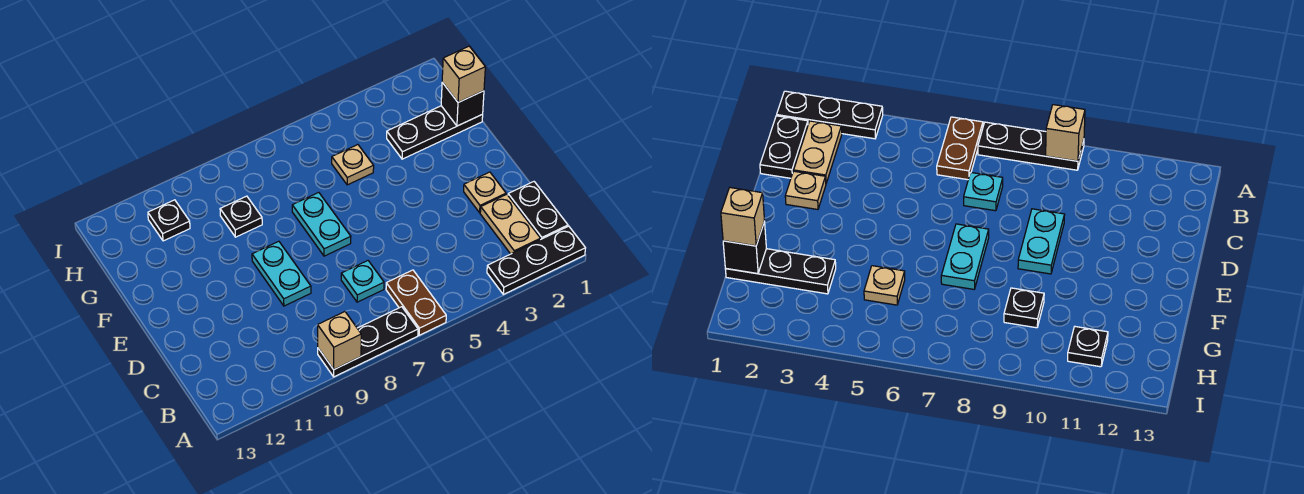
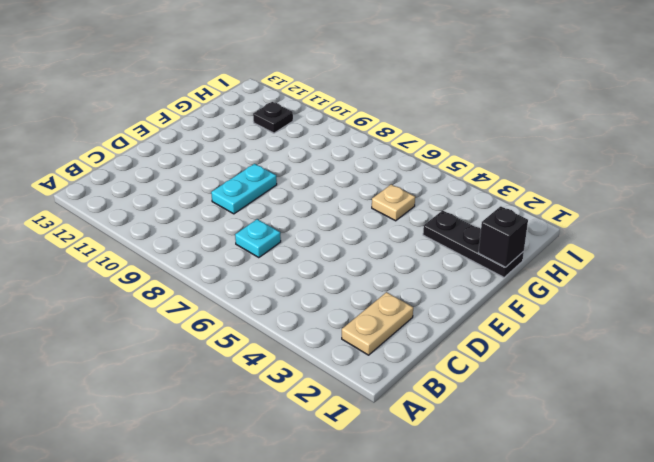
none -> black plate A1:A3 level 1
none -> brown plate A6:B6 level 1
none -> black plate A7:A9 level 1

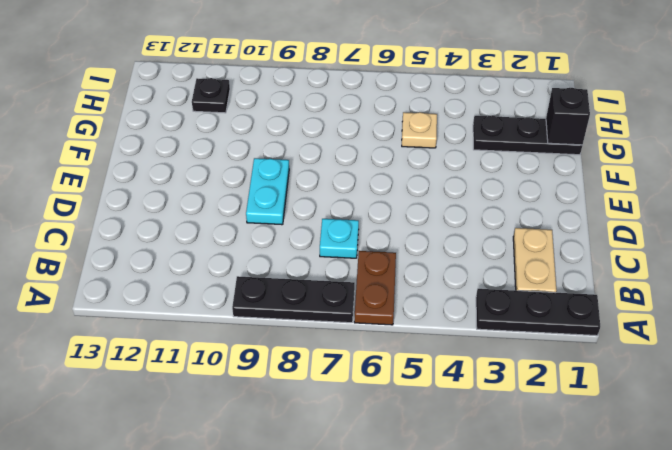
none -> black plate B1:C1 level 1
none -> tan plate D2 level 1
none -> cyan plate E7:F7 level 1

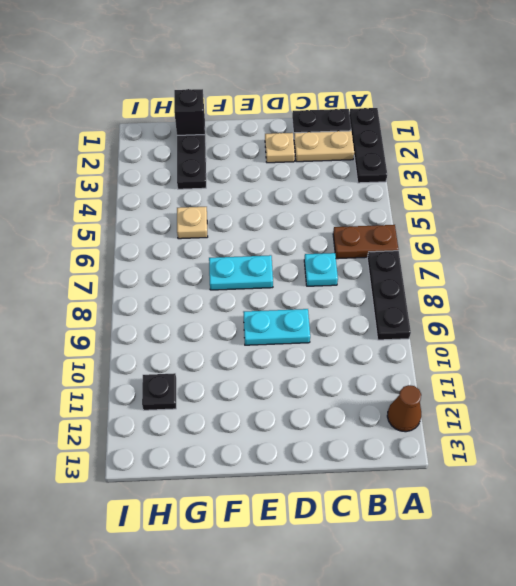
brown cone A12 level 1 -> none
none -> black plate G9 level 1
none -> tan brick A9 level 2
none -> tan brick G1 level 3

